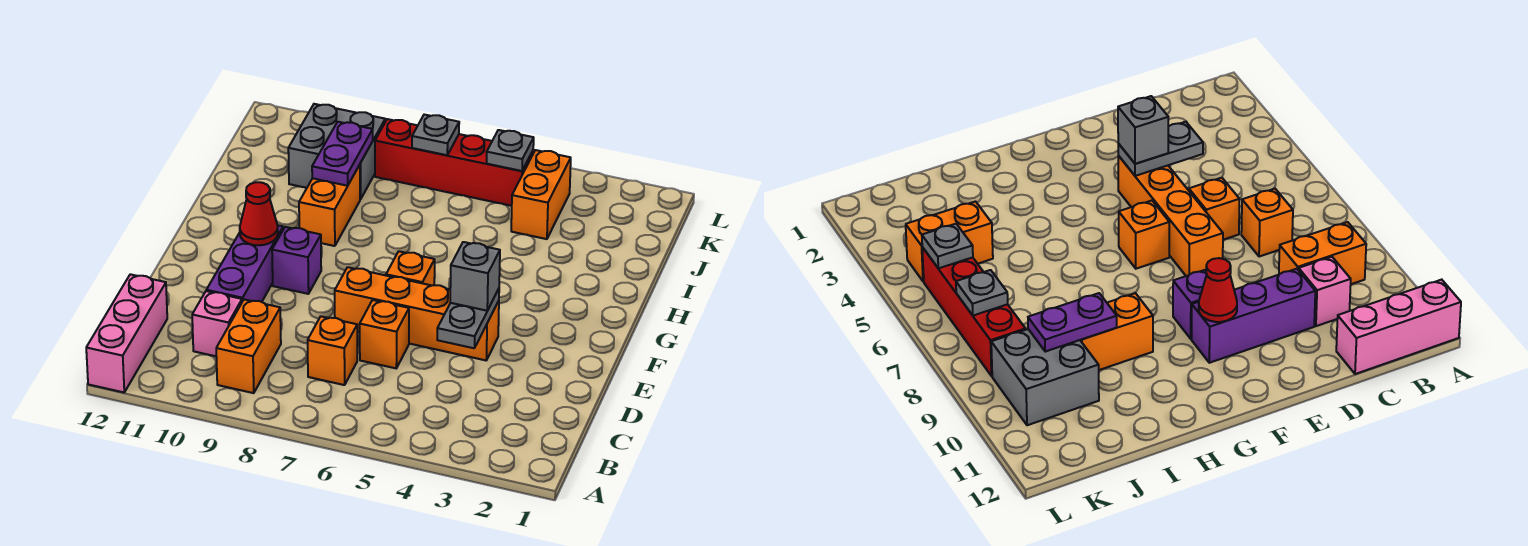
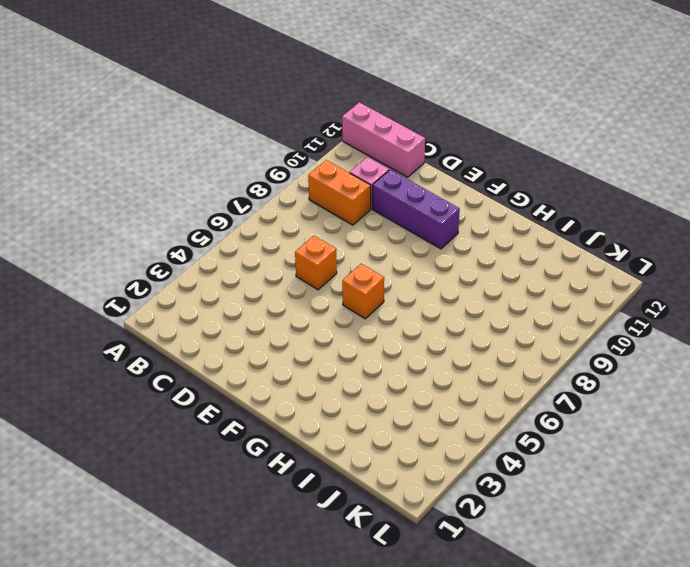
none -> orange brick C7 level 1
none -> orange brick E4:E7 level 1
none -> purple brick F9 level 1

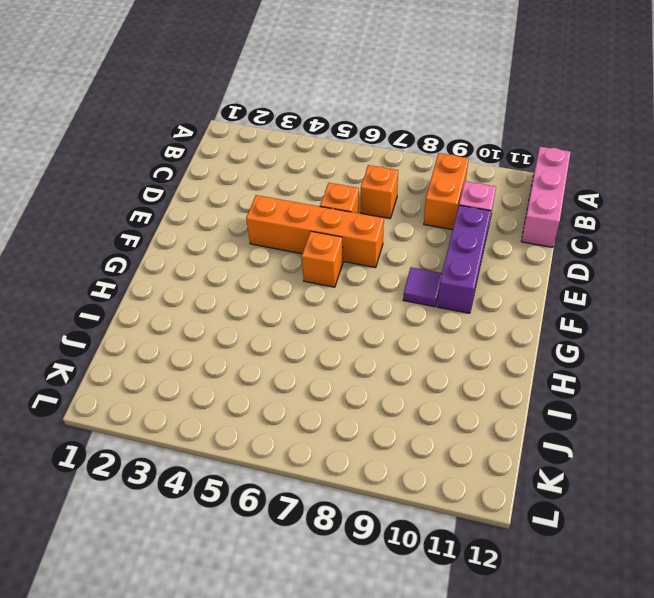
purple tile F9 level 1 -> purple brick F9 level 1
none -> orange brick H9:I9 level 1
none -> orange brick J4:K4 level 1
none -> grey brick J9:K10 level 1

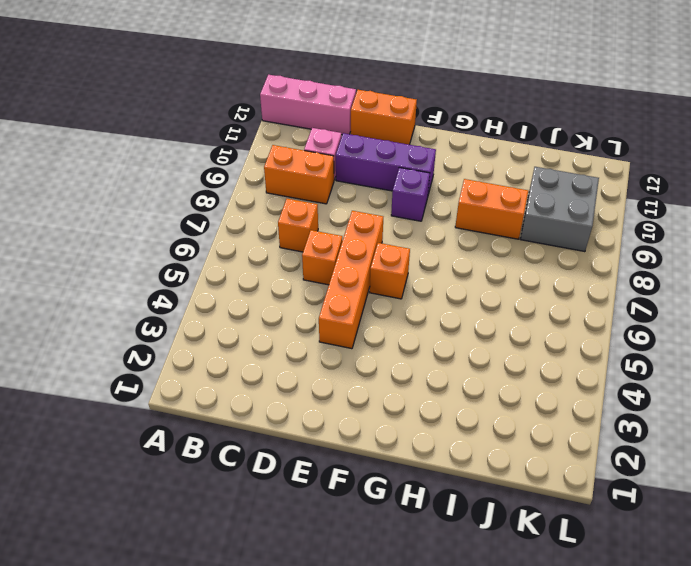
orange brick D12:E12 level 1 -> orange brick J4:K4 level 1
none -> red brick K5:K8 level 1
none -> grey plate D4:E4 level 2
none -> red cone F10 level 2

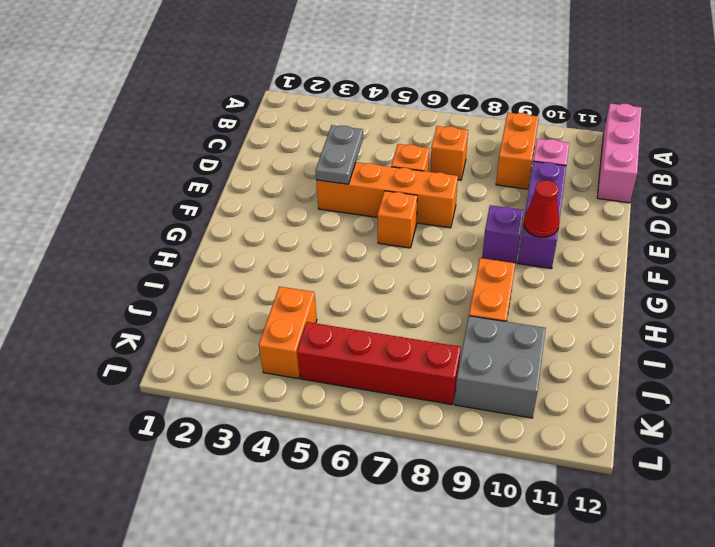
none -> purple plate I9:J9 level 2
none -> grey plate K5 level 2
none -> grey plate K7 level 2

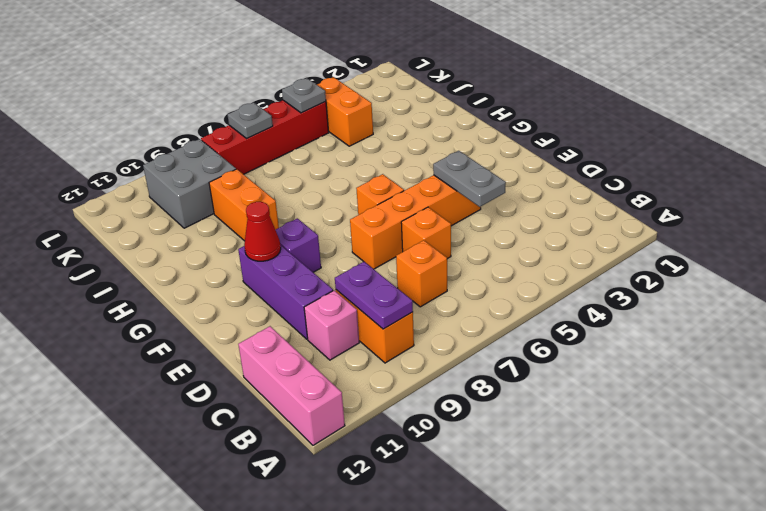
purple plate B9:C9 level 2 -> purple plate I9:J9 level 2
none -> grey brick E4 level 3

